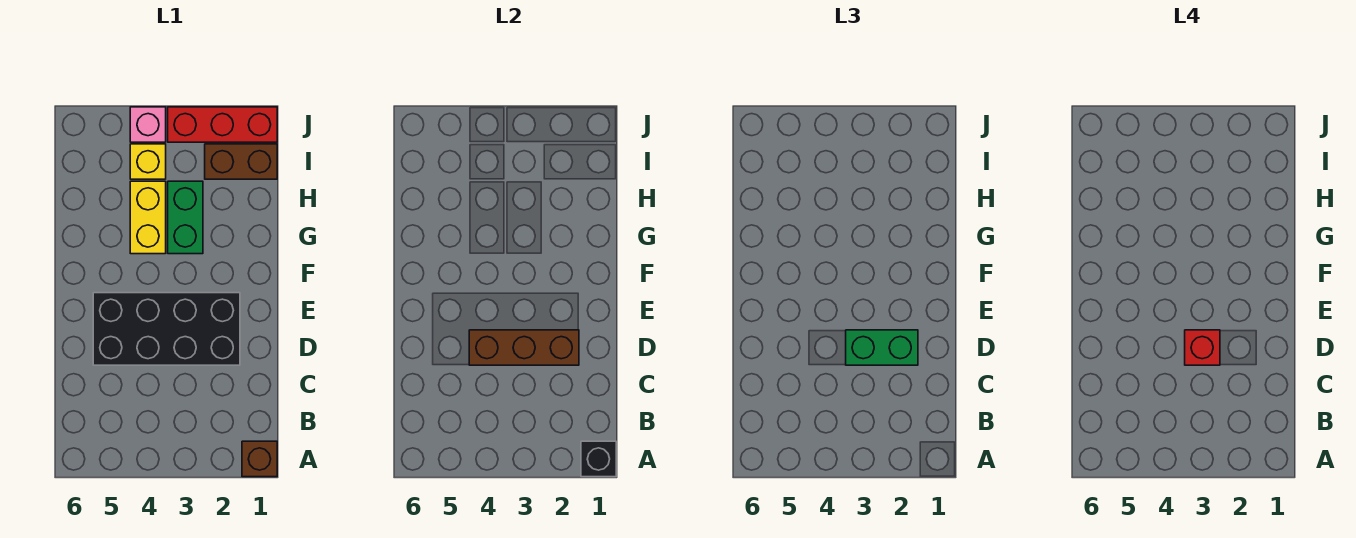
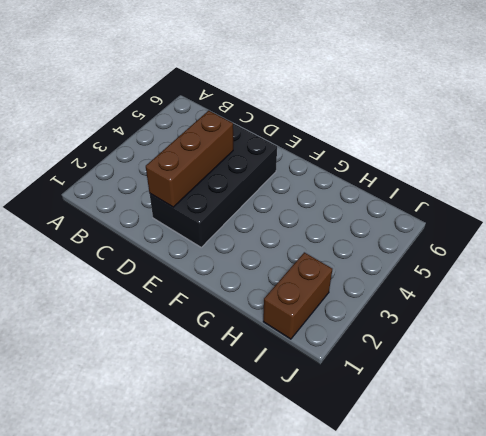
none -> brown brick A1 level 1
none -> green brick G3:H3 level 1
none -> yellow brick G4:H4 level 1

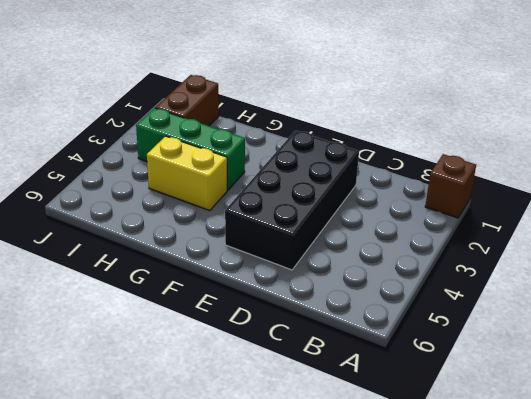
green brick G3:I3 level 1 -> green brick G3:H3 level 1
none -> yellow brick I4 level 1
none -> red brick J1:J3 level 1
none -> pink brick J4 level 1

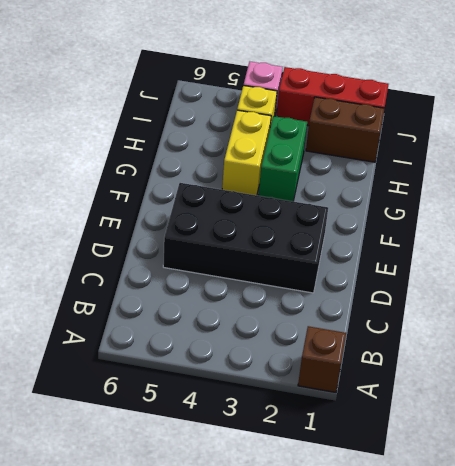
none -> black brick A1 level 2
none -> brown brick D2:D4 level 2
none -> green brick D2:D3 level 3

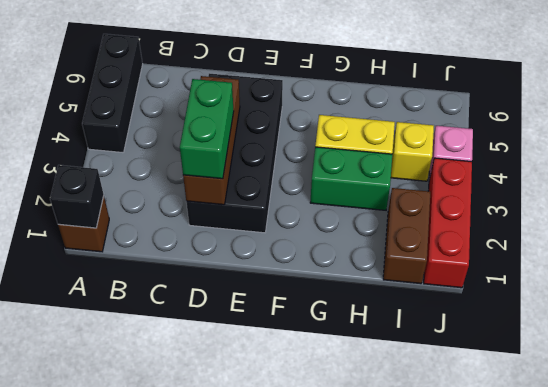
black brick A4:A6 level 1 -> none
none -> red brick D3 level 4

